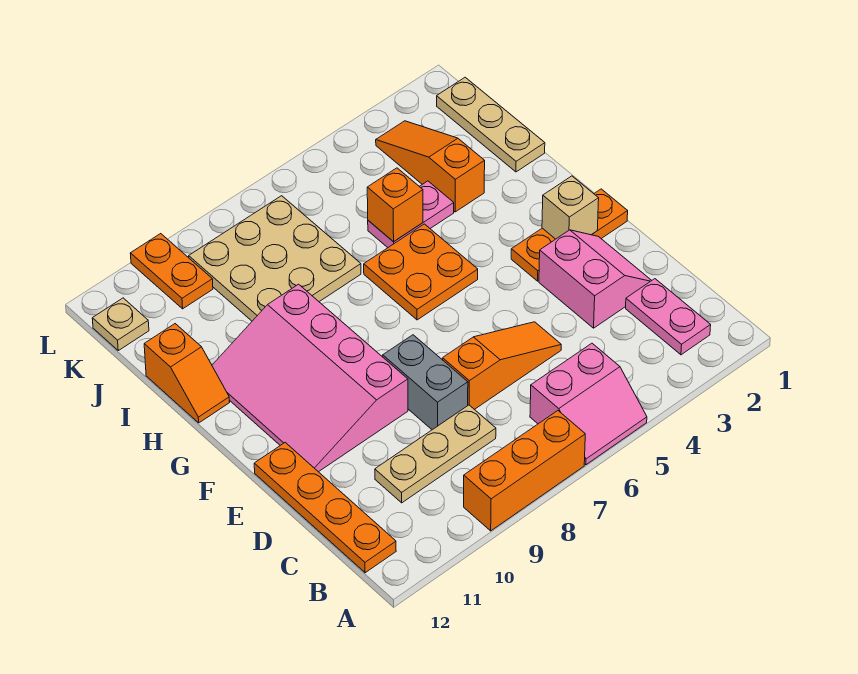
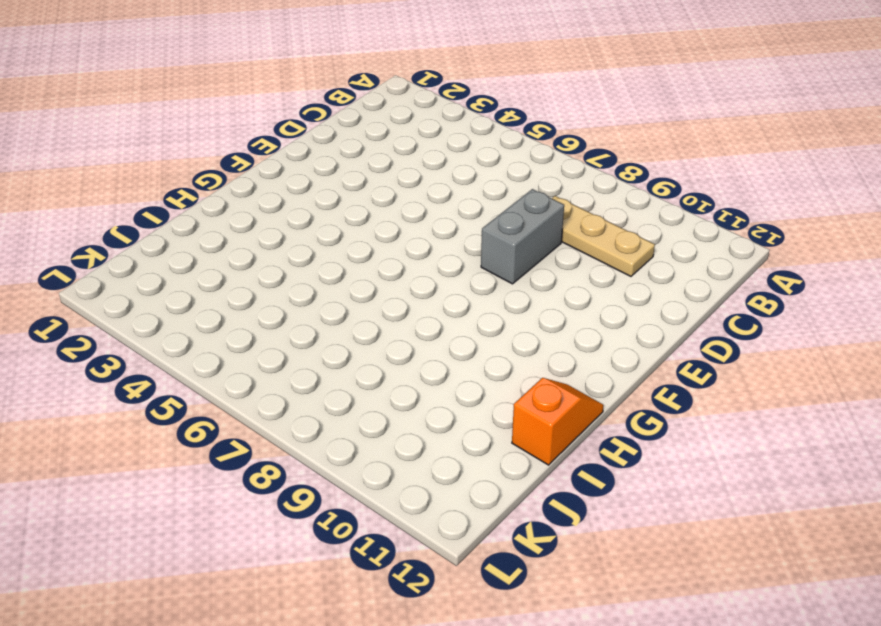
none -> pink slope A5:B6 level 1 top B
none -> orange brick A7:A9 level 1
none -> pink plate B2:C2 level 1

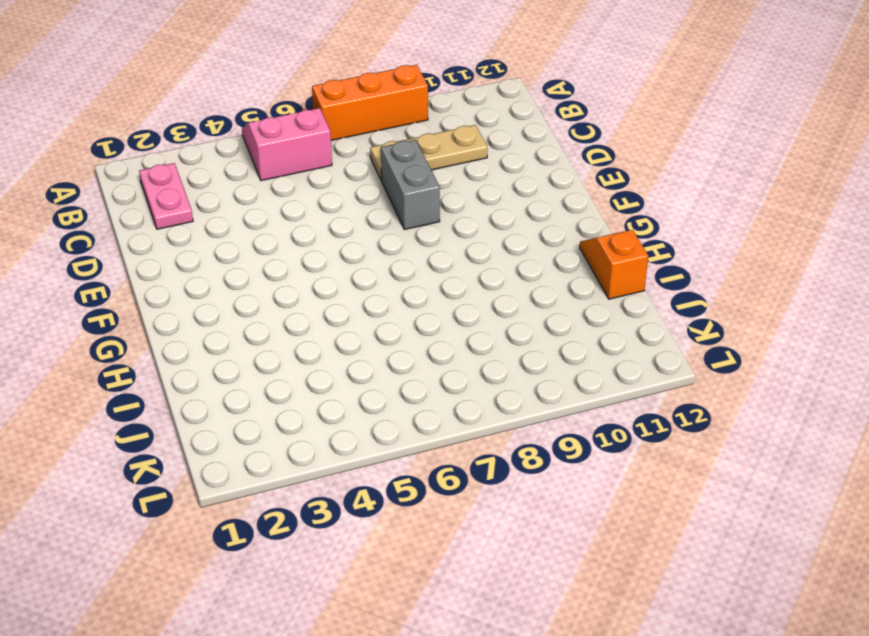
none -> orange plate B12:E12 level 1
none -> pink slope D2:E3 level 1 top 3
none -> orange slope D5:D7 level 1 top 7

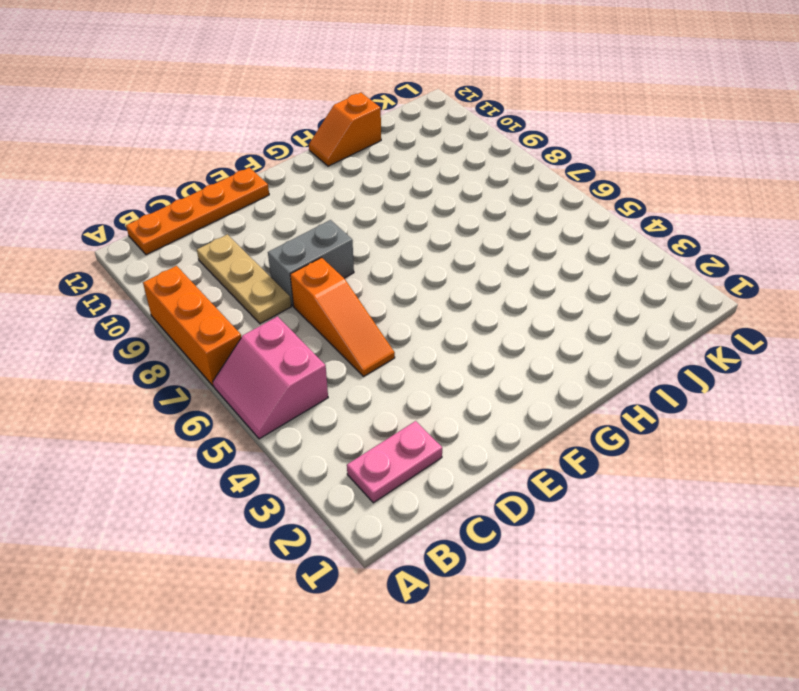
none -> pink slope D2:E3 level 1 top 3
none -> pink slope E9:H11 level 1 top 9
none -> orange plate F1:F3 level 1

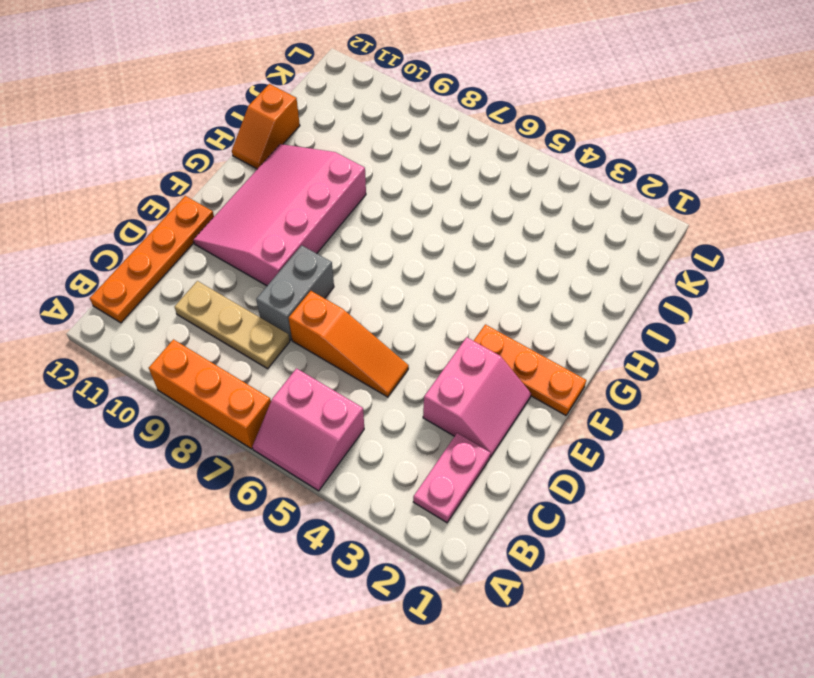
none -> orange plate G5:H6 level 1
none -> tan plate I1:K1 level 1
none -> orange slope I3:K3 level 1 top I

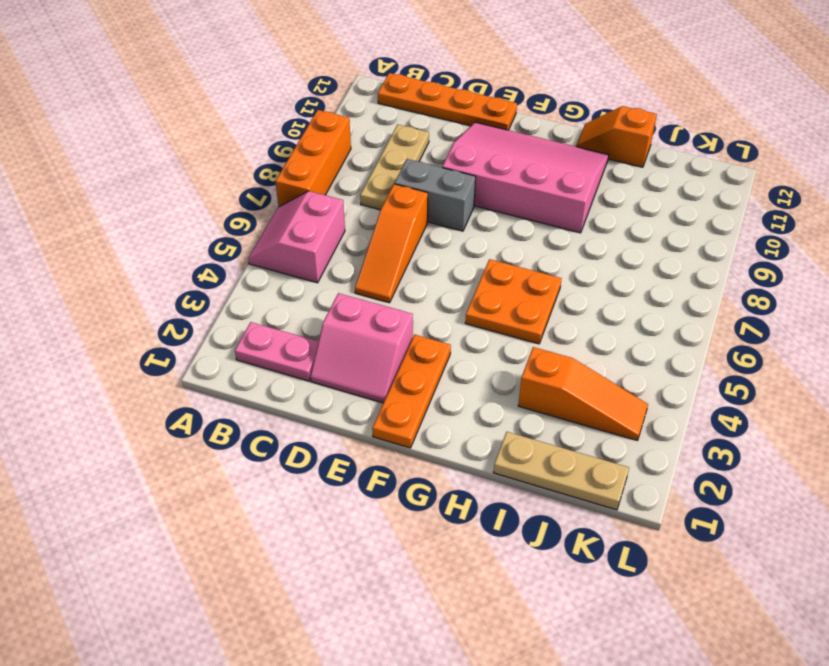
none -> pink plate I4:I5 level 1
none -> tan plate I7:K9 level 1
none -> orange plate K10:L10 level 1

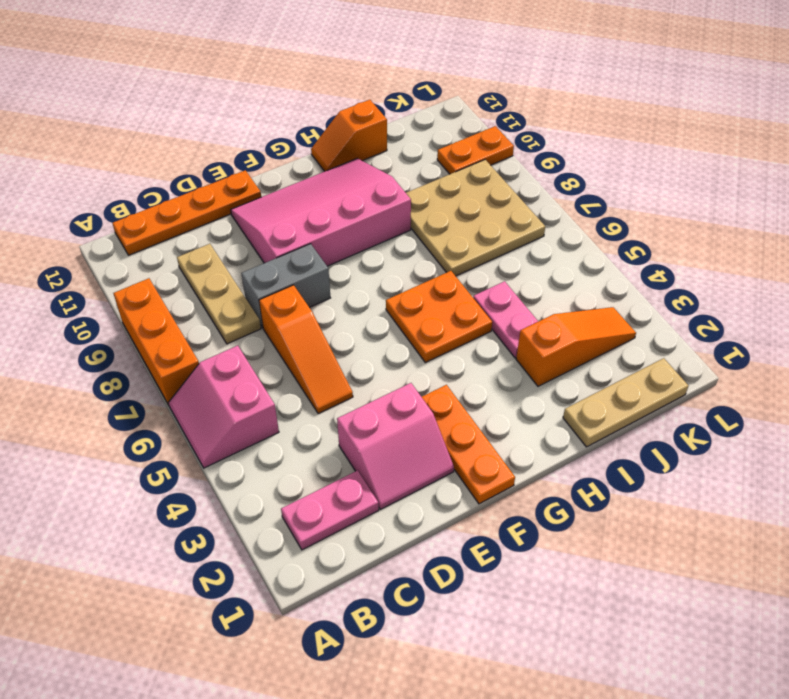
none -> tan plate K12 level 1
none -> tan brick F2 level 2
none -> orange brick I5 level 2

